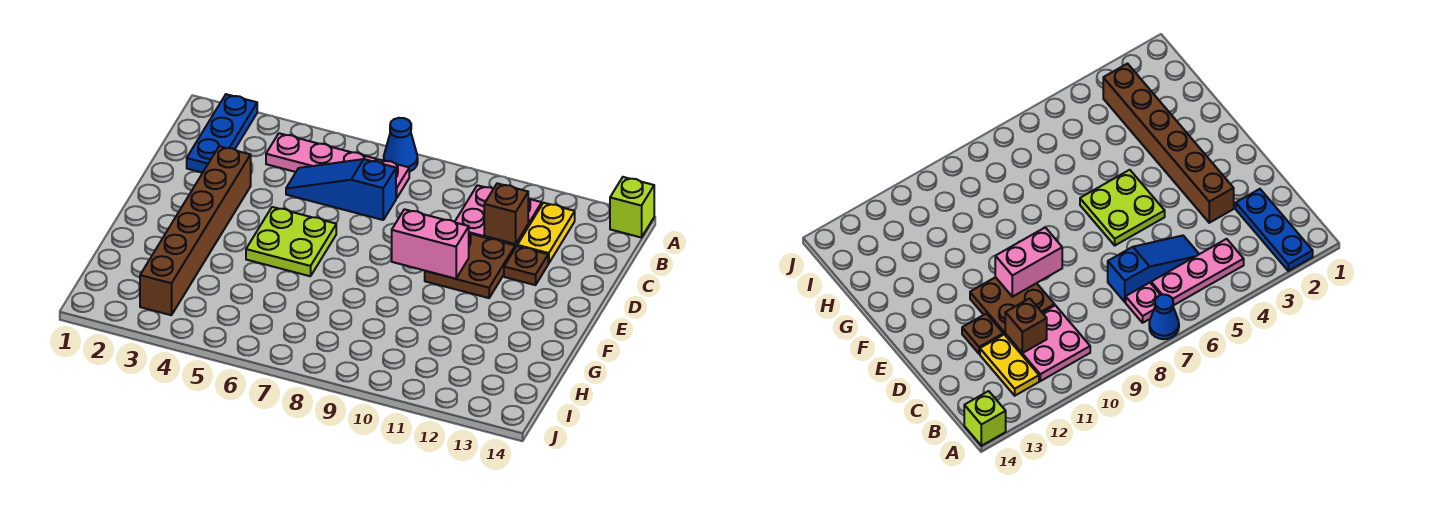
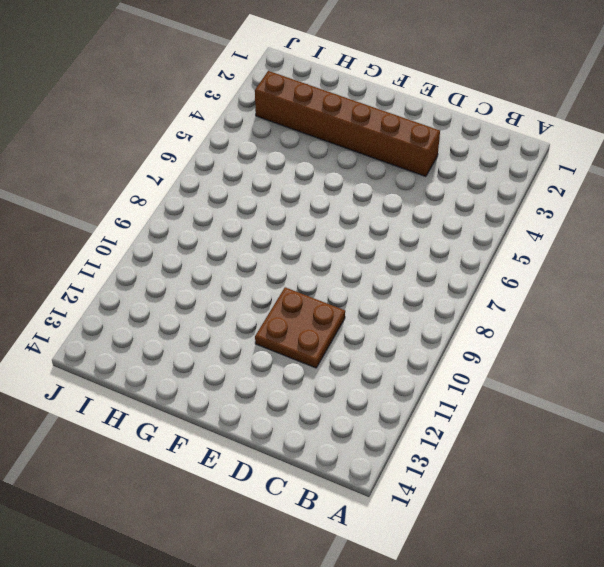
none -> blue plate A2:C2 level 1
none -> blue cone A7 level 1
none -> lime brick A14 level 1

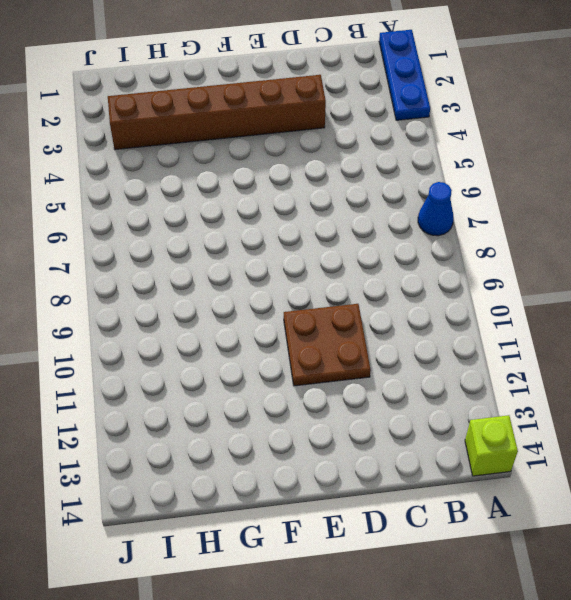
blue plate A1:A3 level 1 -> blue plate A2:C2 level 1
none -> pink plate B4:B6 level 1
none -> pink plate B7 level 1
none -> pink plate B10:C11 level 1

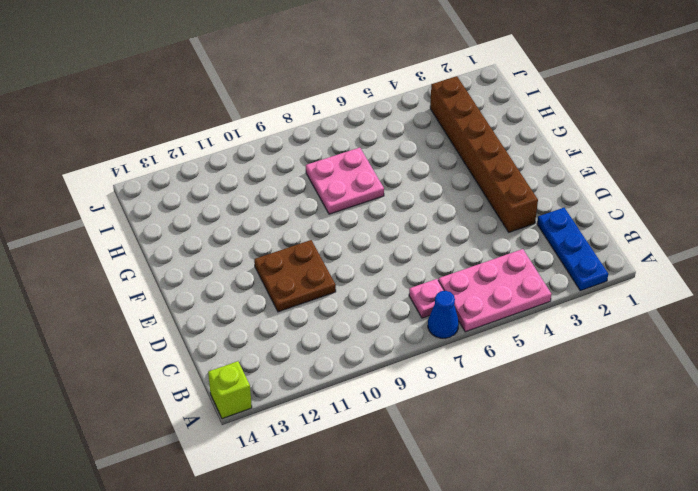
pink plate A4:B6 level 1 -> pink plate B4:B6 level 1
pink plate G7:H8 level 1 -> pink plate B10:C11 level 1
none -> yellow plate B12:C12 level 1
none -> blue slope C5:C7 level 1 top 7
none -> brown plate D12 level 1

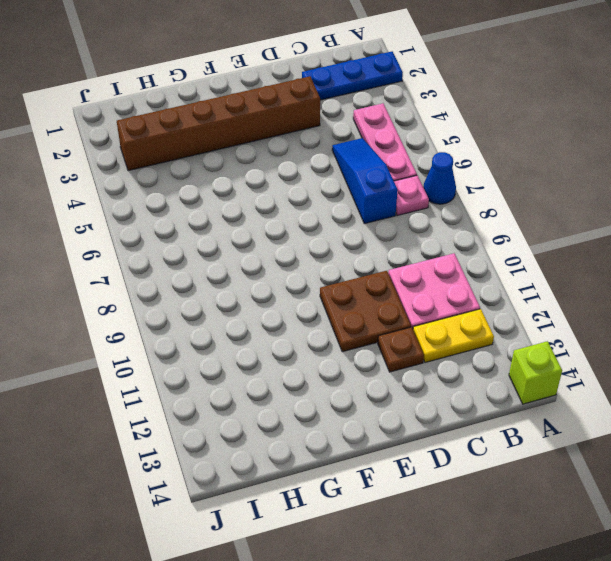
none -> lime plate E5:F6 level 1
none -> brown brick C11 level 2
none -> pink brick E9:E10 level 2

